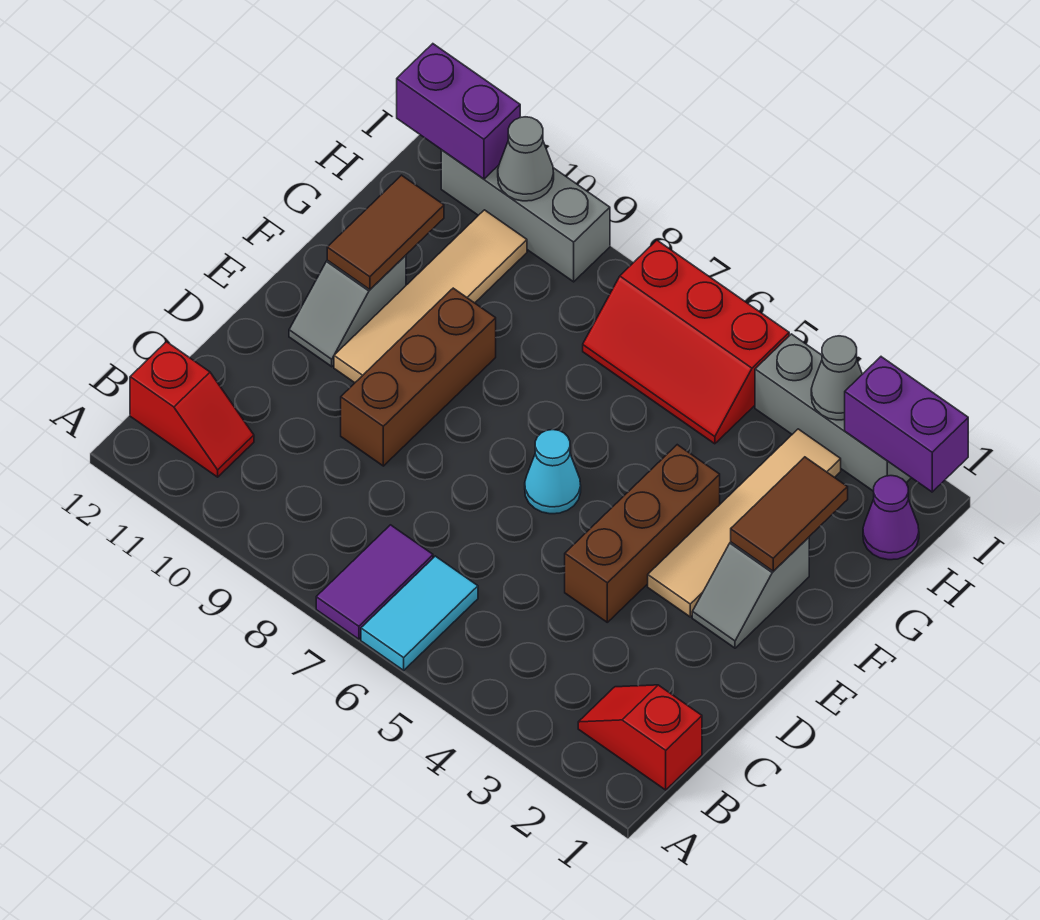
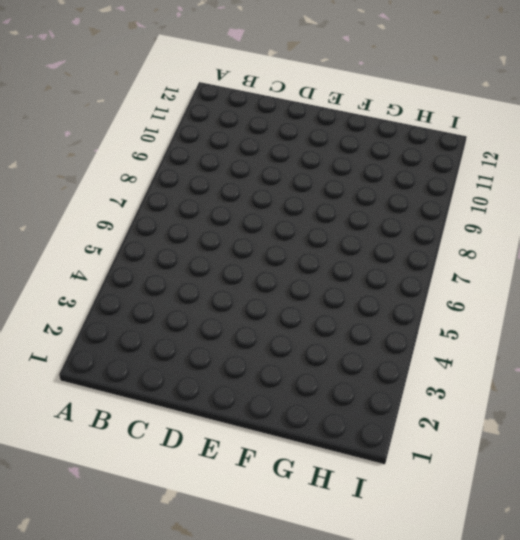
none -> cyan tile A6:B6 level 1
none -> purple tile A7:B7 level 1
none -> red slope B1:B2 level 1 top 1

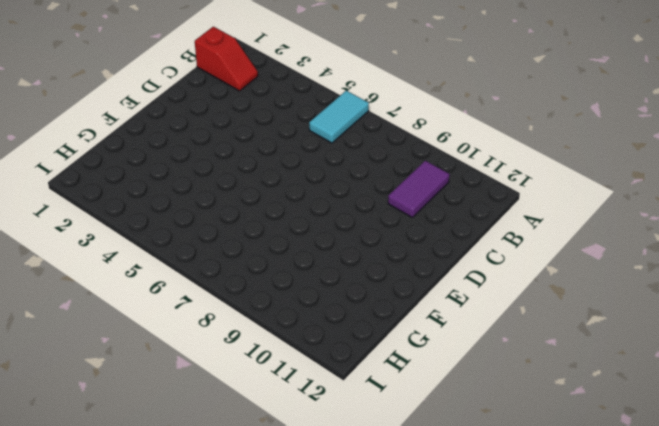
purple tile B10:C10 level 1 -> purple tile A7:B7 level 1
none -> red slope B11:B12 level 1 top 12
none -> brown brick D4:F4 level 1
none -> brown brick D9:F9 level 1

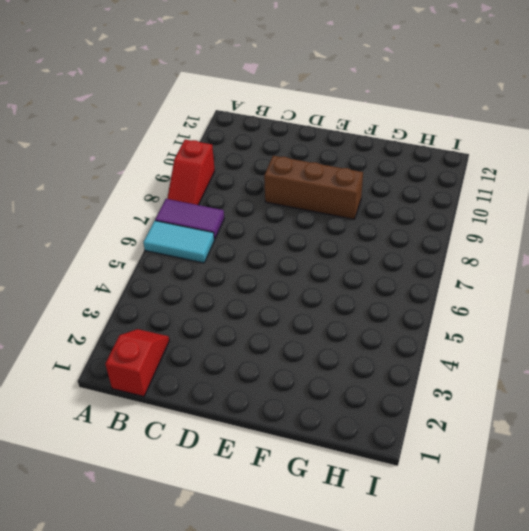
red slope A8:A9 level 1 top 9 -> red slope B11:B12 level 1 top 12
none -> brown brick D4:F4 level 1
none -> grey slope E2:F2 level 1 top F
none -> tan tile E3:H3 level 1

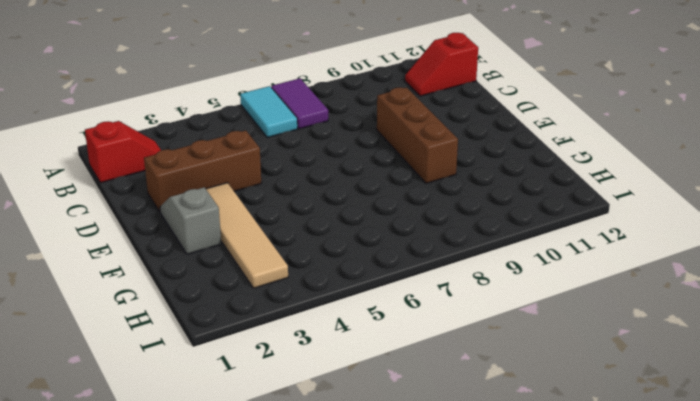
brown brick D2:D4 level 1 -> brown brick D4:F4 level 1
none -> cyan cone E6 level 1
none -> tan tile E10:H10 level 1
none -> grey slope E11:F11 level 1 top F

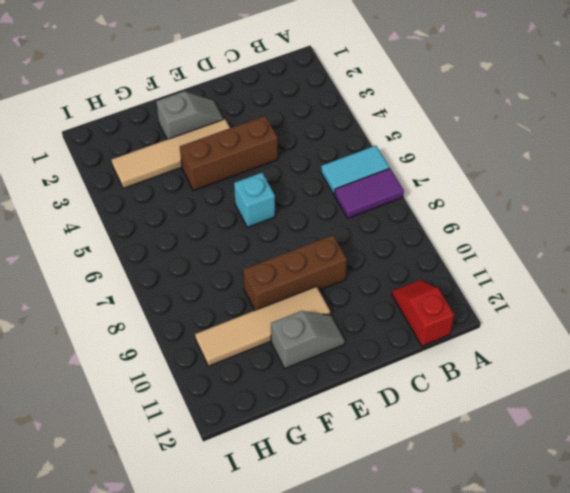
cyan brick E6 level 1 -> cyan cone E6 level 1
none -> red slope B1:B2 level 1 top 1
none -> purple cone H1 level 1
none -> red slope H5:I7 level 1 top I

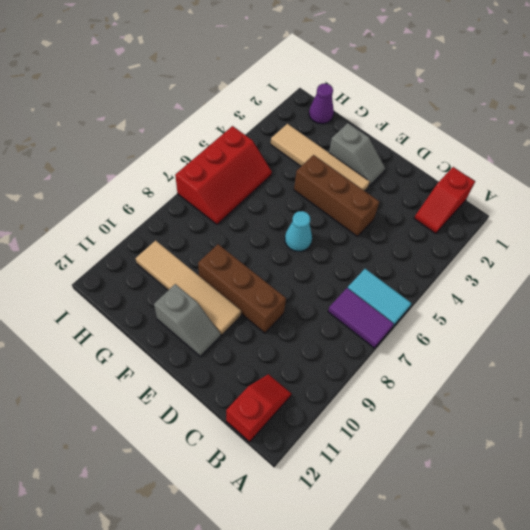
none -> grey brick I2:I4 level 1
none -> grey brick I9:I11 level 1
none -> brown tile F2:G2 level 2

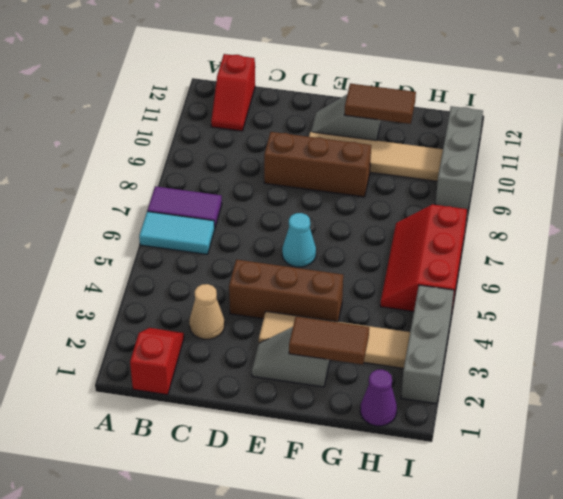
tan cone C3 level 1 -> none
none -> purple brick I1:I2 level 2
none -> grey cone I3 level 2
none -> grey cone I10 level 2

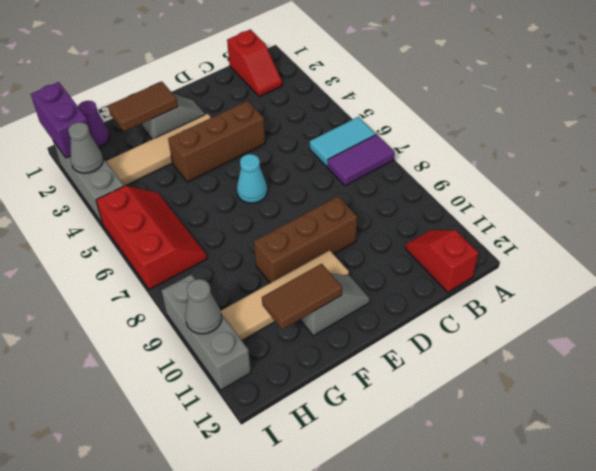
none -> purple brick I11:I12 level 2

